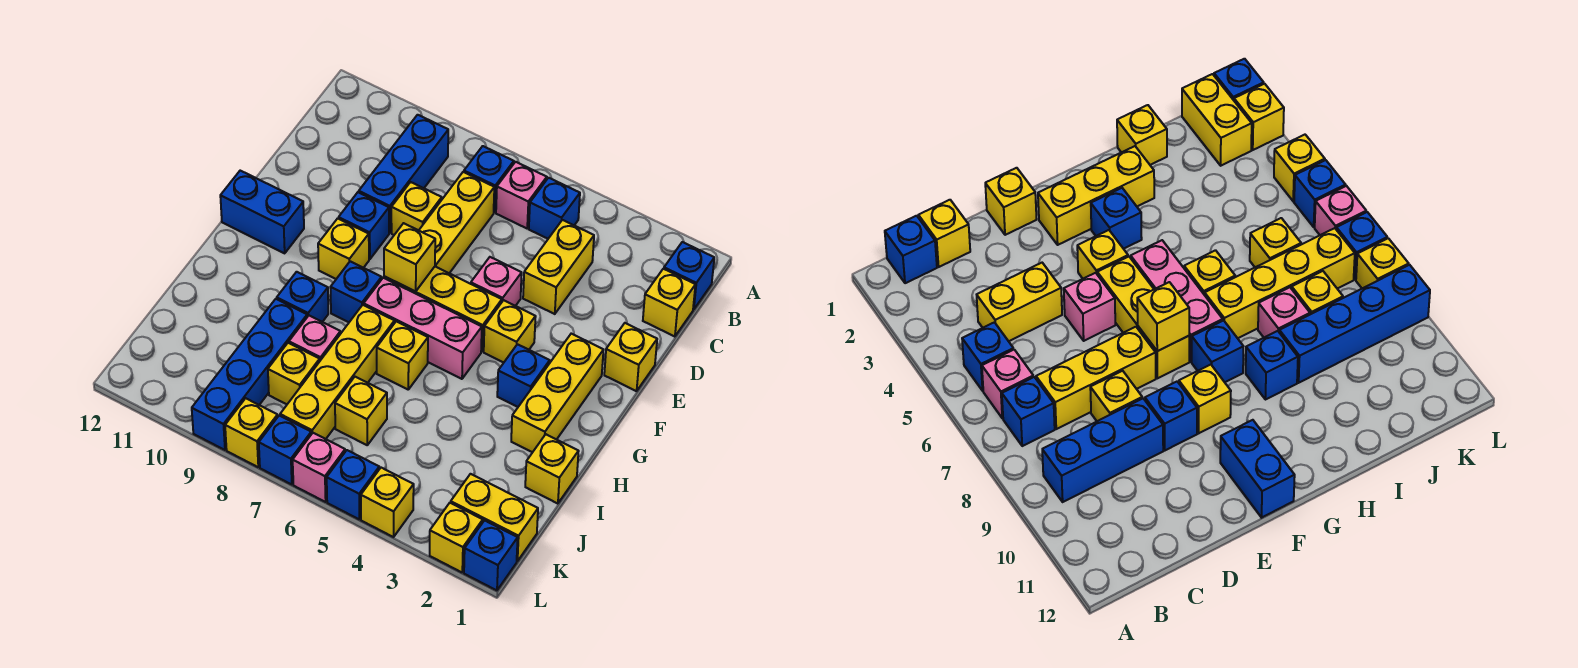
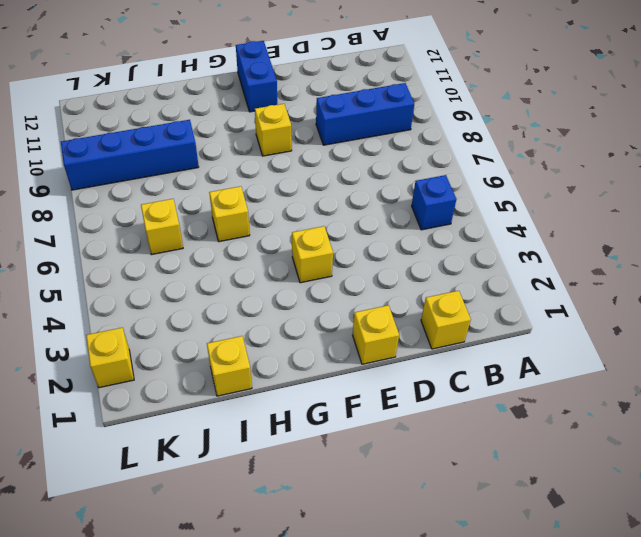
none -> blue brick B1 level 1
none -> pink brick B6 level 1
none -> blue brick B7 level 1
none -> yellow brick C4:D4 level 1

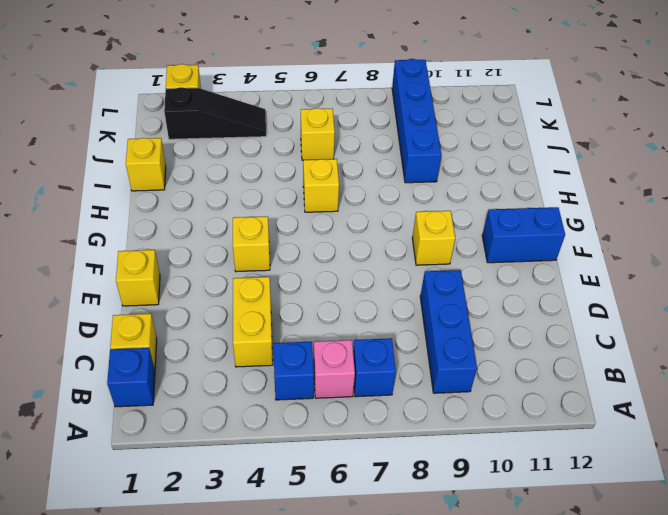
black slope K2:K4 level 1 top 2 -> yellow brick K1:K2 level 1
none -> yellow brick C7:E7 level 1
none -> yellow brick D8 level 1
none -> pink brick E5 level 1
none -> blue brick E9 level 1

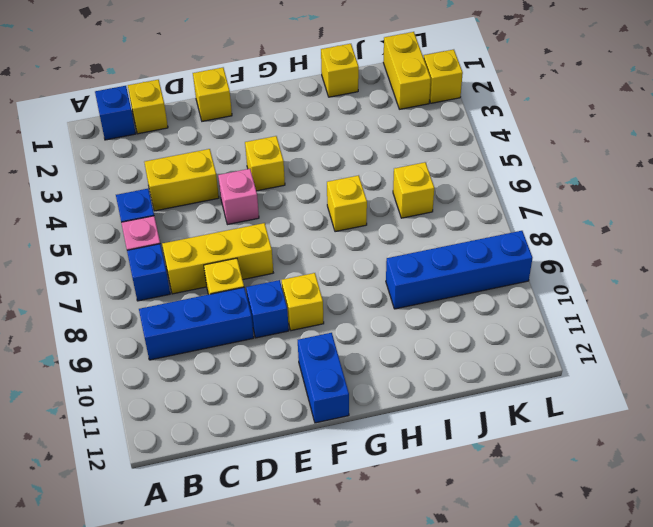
none -> yellow brick F2:H2 level 1
none -> yellow brick F5:F7 level 1
none -> blue brick G3 level 1
none -> pink brick G5:G7 level 1

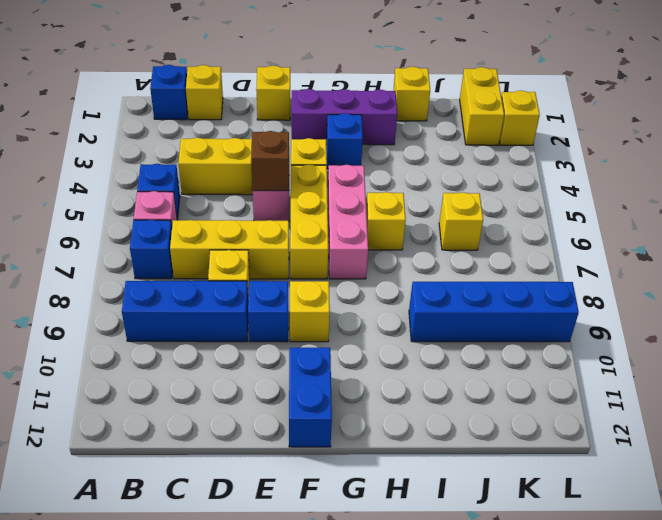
brown brick E5 level 2 -> none
purple brick F2:H2 level 1 -> yellow brick F2:H2 level 1
none -> blue brick G8 level 1
none -> yellow brick H7:K7 level 1
none -> blue brick H9 level 1
none -> pink brick I8 level 1

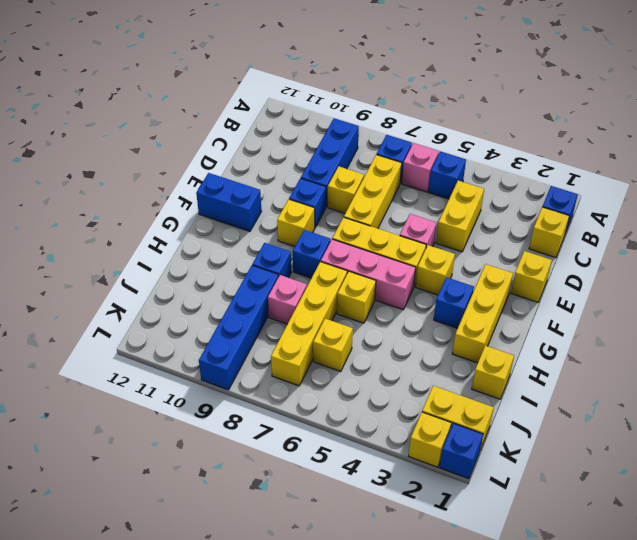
none -> yellow brick J8 level 1
none -> yellow brick L4 level 1
none -> blue brick L5 level 1
none -> pink brick L6 level 1

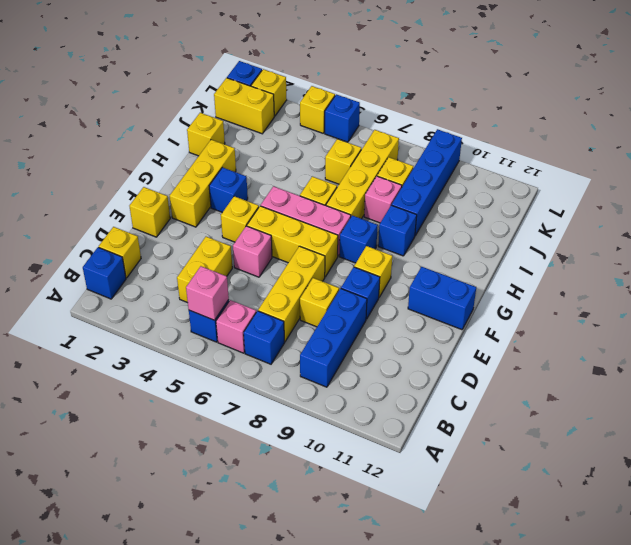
pink brick B5 level 2 -> pink brick L6 level 1
none -> blue brick L7 level 1
none -> yellow brick L8 level 1
none -> yellow brick F7 level 2

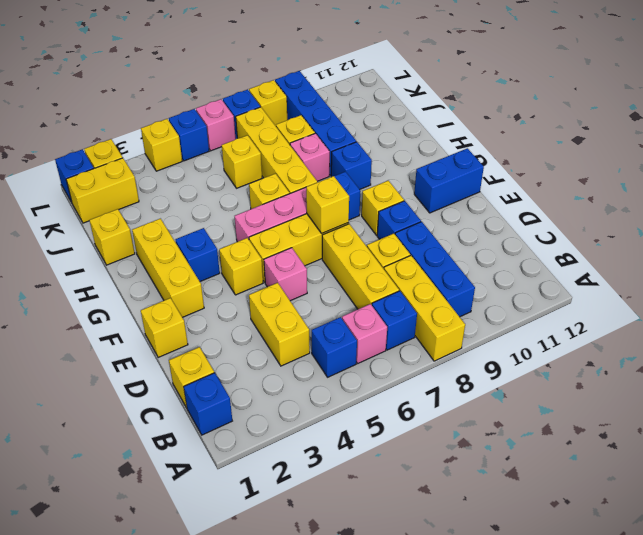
yellow brick A8:C8 level 1 -> none

